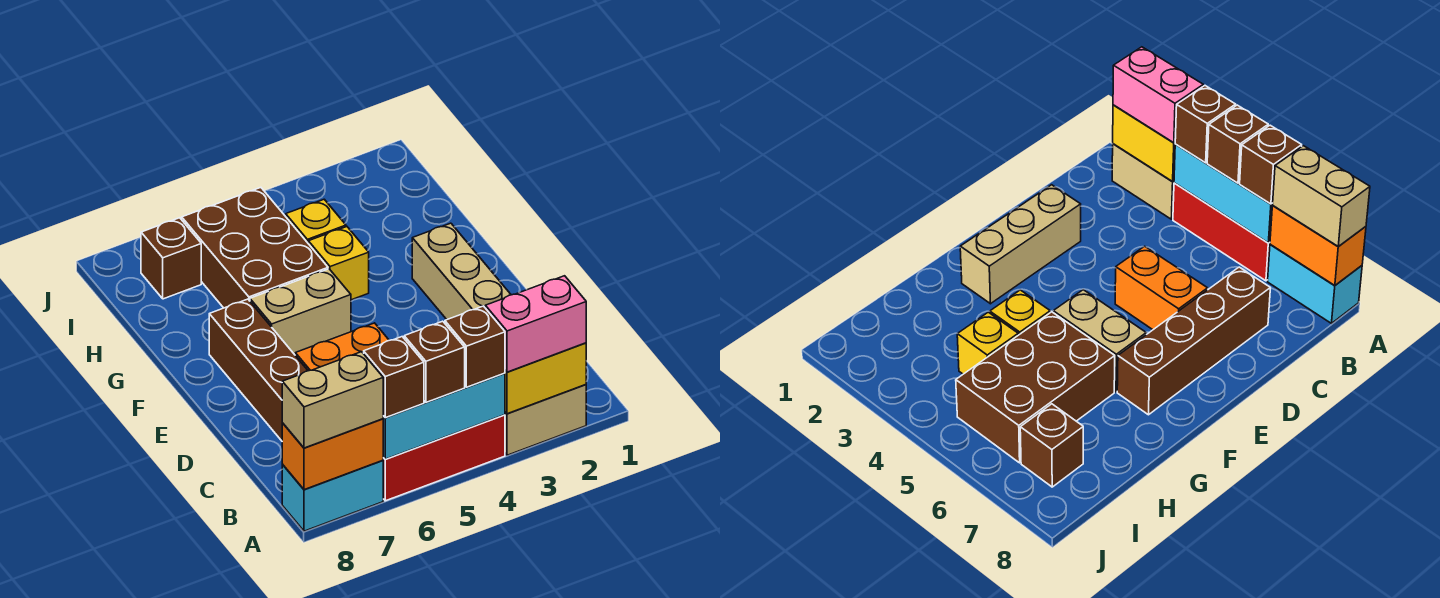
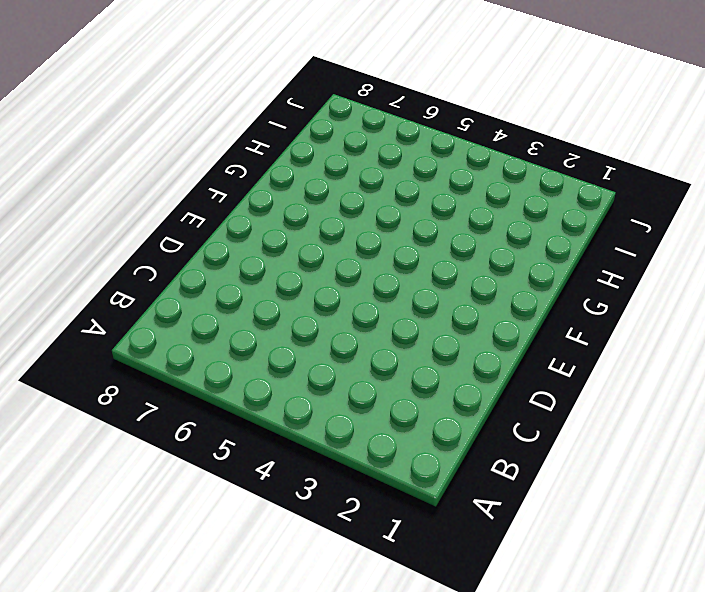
none -> tan brick A2:A3 level 1
none -> red brick A4:A6 level 1
none -> cyan brick A7:A8 level 1

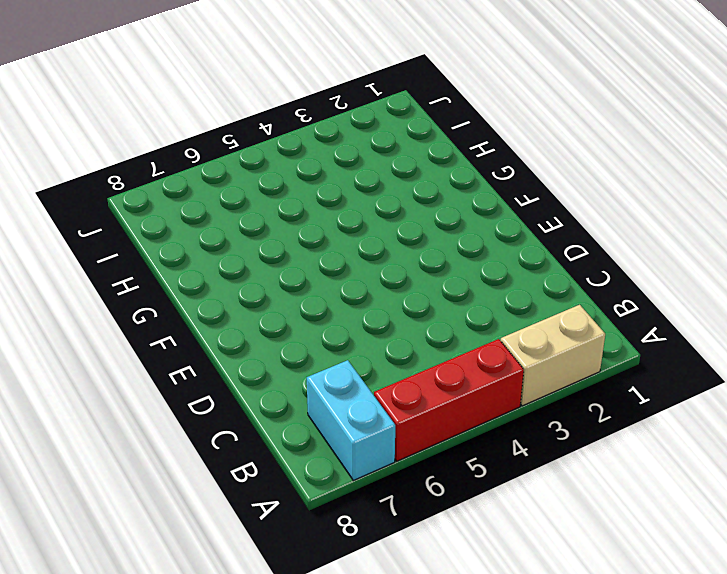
cyan brick A7:B7 level 1 -> cyan brick A7:A8 level 1
none -> brown brick C7:F7 level 1
none -> tan brick D2:F2 level 1
none -> orange brick D5:D6 level 1

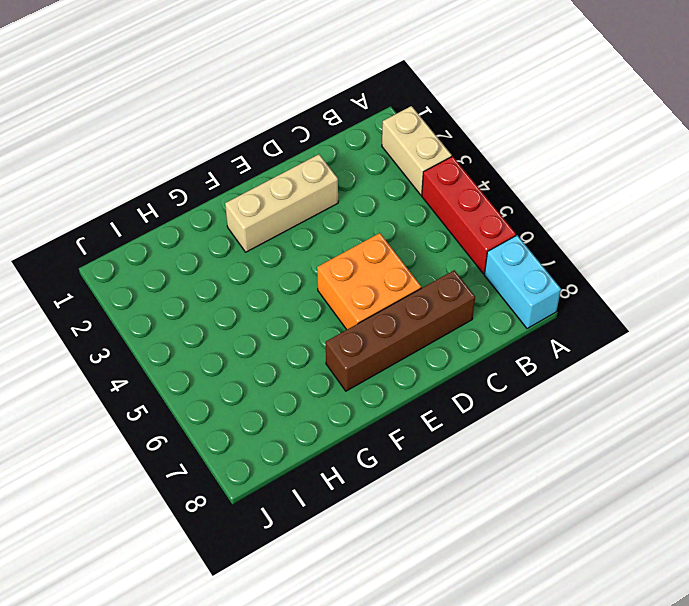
orange brick D5:E6 level 1 -> orange brick D5:D6 level 1
none -> tan brick F5:F6 level 1
none -> yellow brick G4 level 1
none -> brown brick G5:I6 level 1

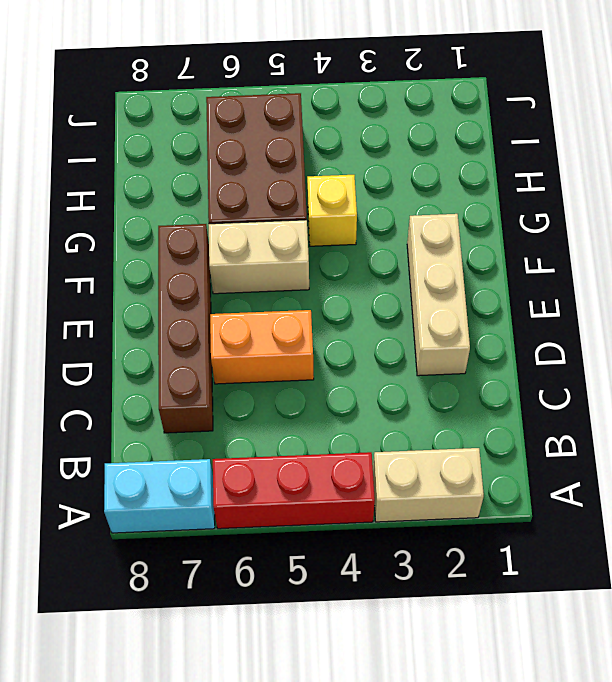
none -> yellow brick H4 level 1
none -> brown brick I7 level 1
none -> yellow brick A2:A3 level 2

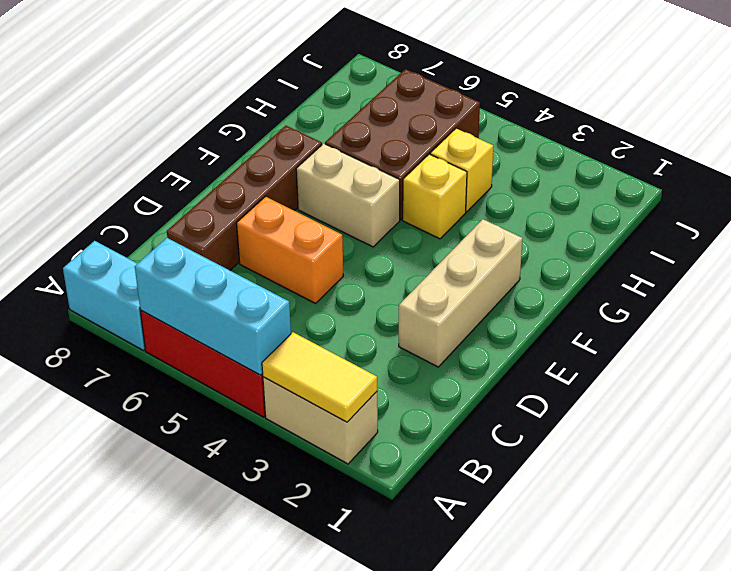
yellow tile A2:A3 level 2 -> yellow brick A2:A3 level 2
none -> brown brick I7 level 1
none -> orange brick A7:A8 level 2
none -> pink brick A2:A3 level 3

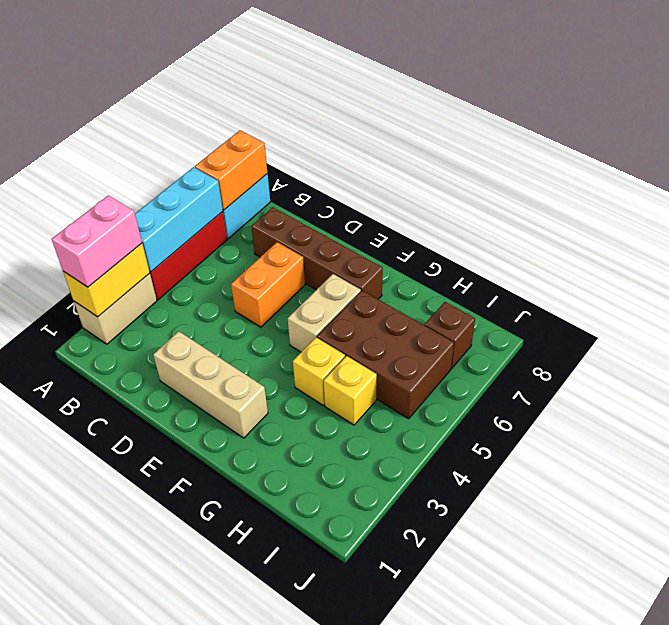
none -> brown brick A4 level 3
none -> brown brick A5 level 3
none -> brown brick A6 level 3

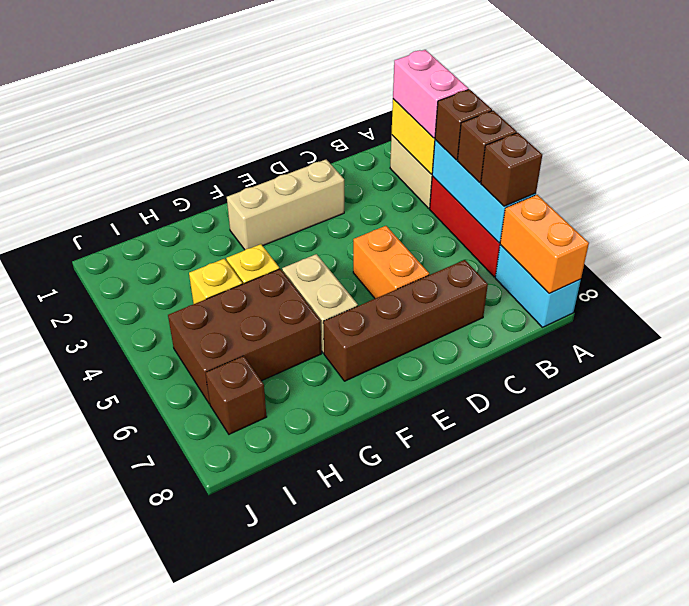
none -> tan brick A7:A8 level 3

